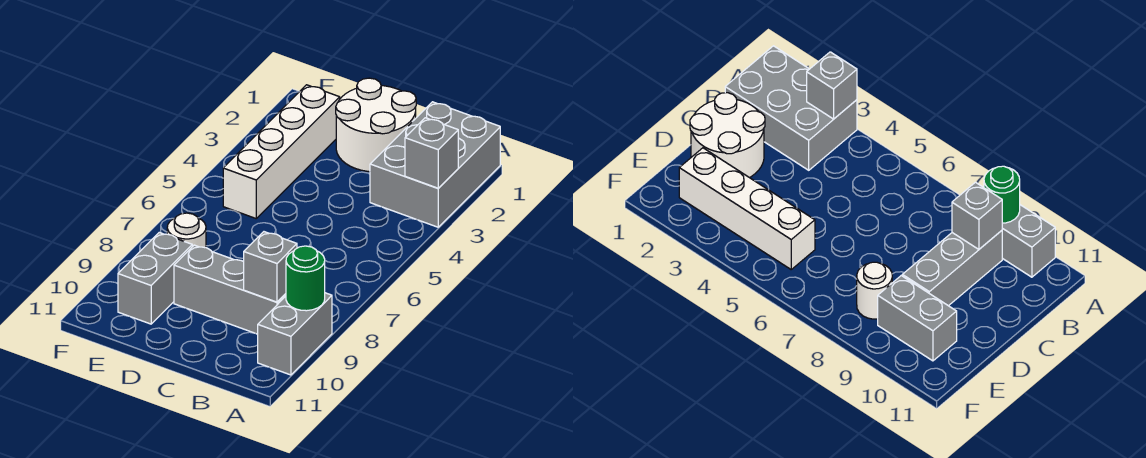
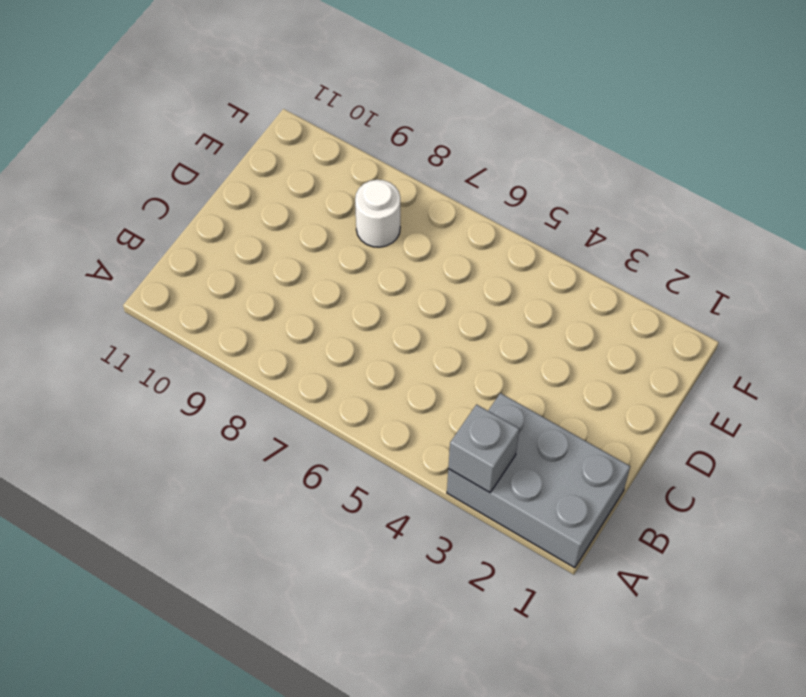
none -> grey brick A9:A10 level 1
none -> grey brick B9:D9 level 1

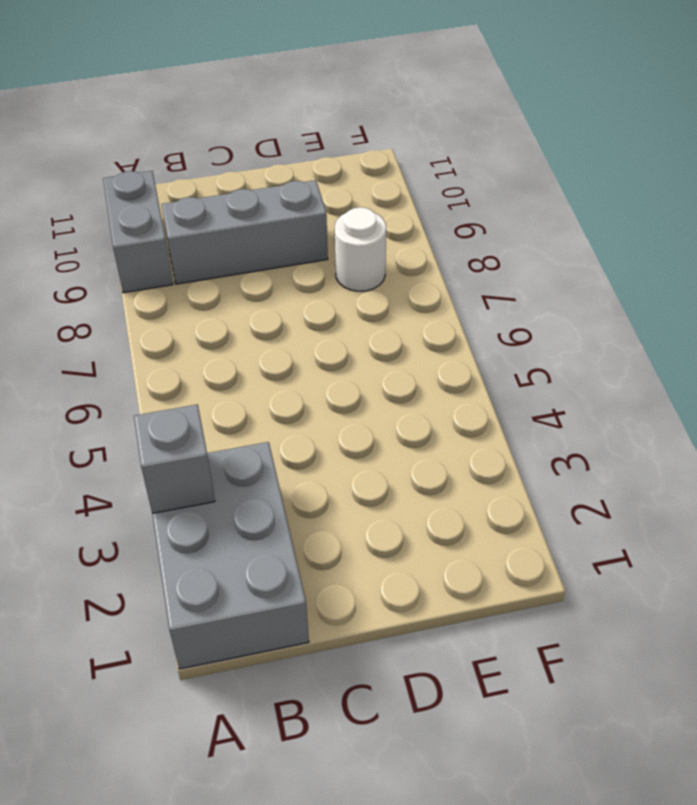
none -> white round brick C1:D2 level 1
none -> white brick E2:E5 level 1

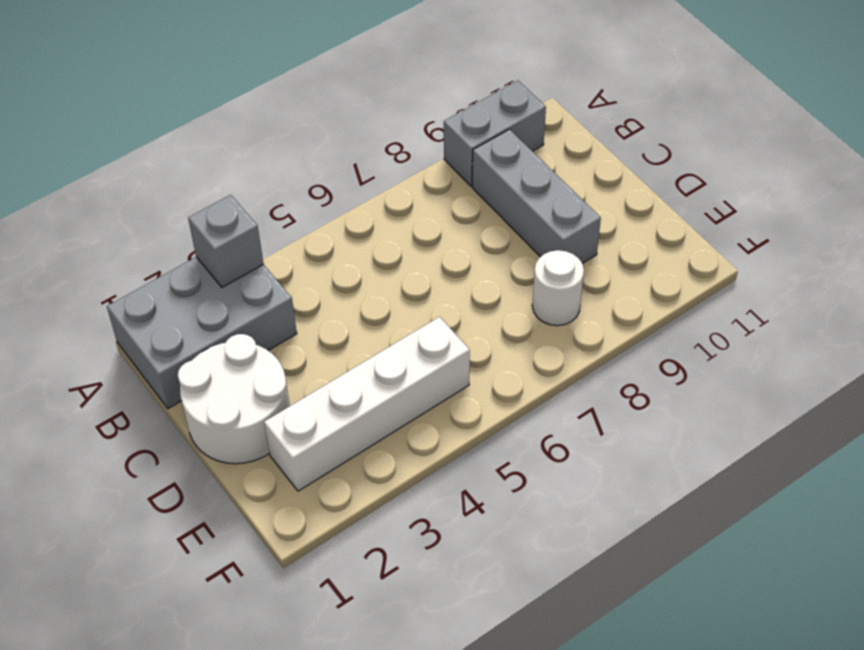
none -> grey brick E9:E10 level 1
none -> green round brick A9 level 2

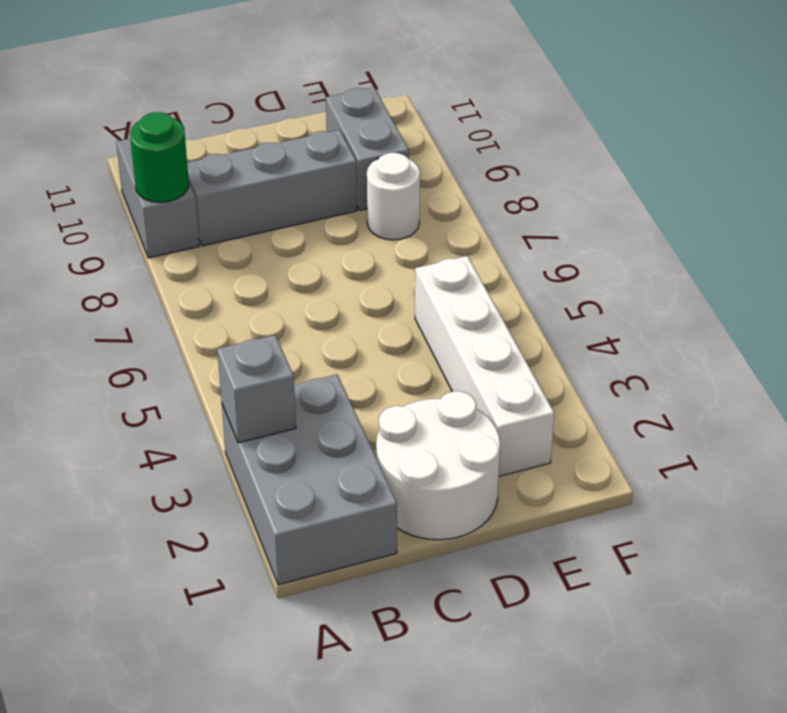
none -> grey brick B9 level 2

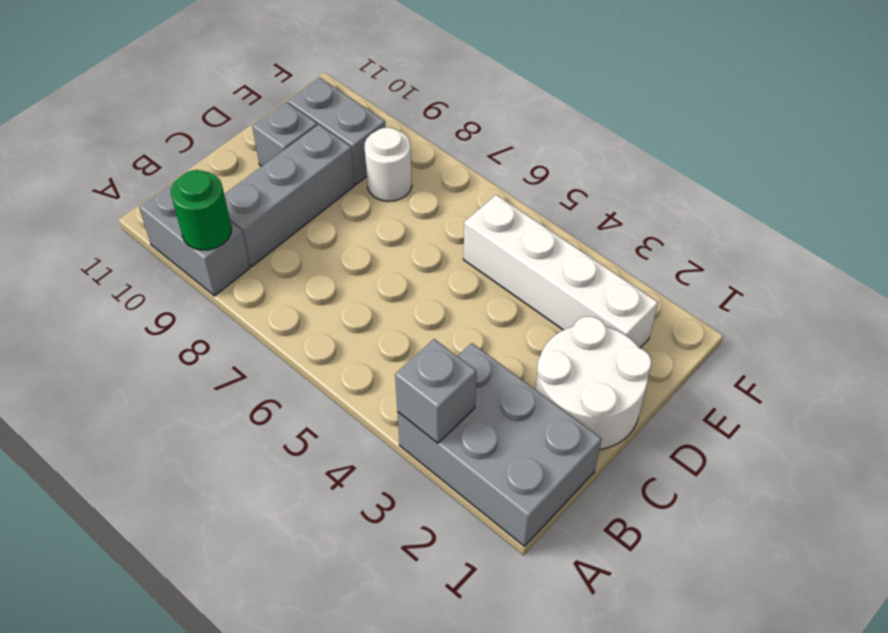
grey brick D10 level 1 -> grey brick B9 level 2

